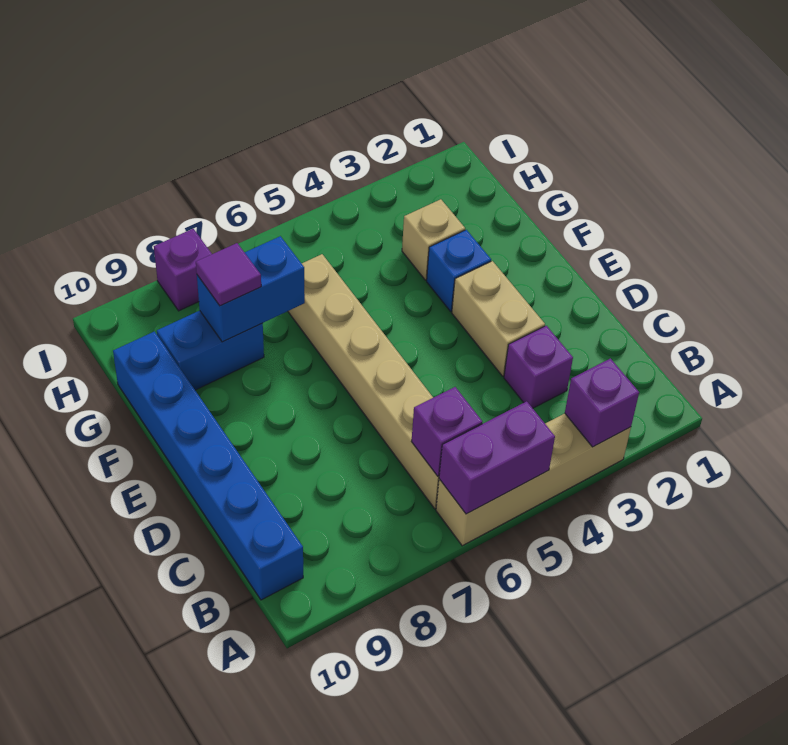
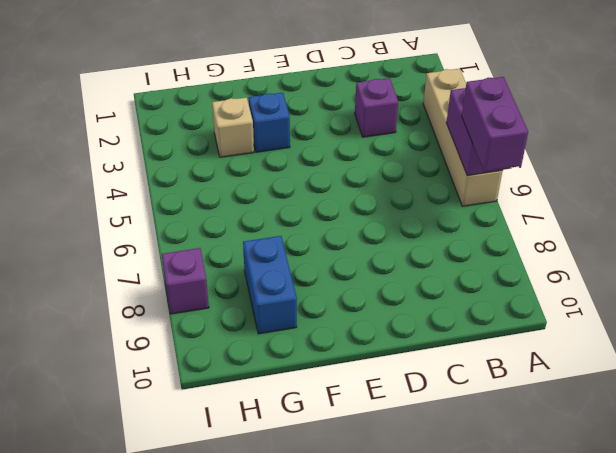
purple brick A6:A7 level 3 -> none
none -> tan brick B6:G6 level 1
none -> blue brick B10:G10 level 1
none -> tan brick D3:E3 level 1

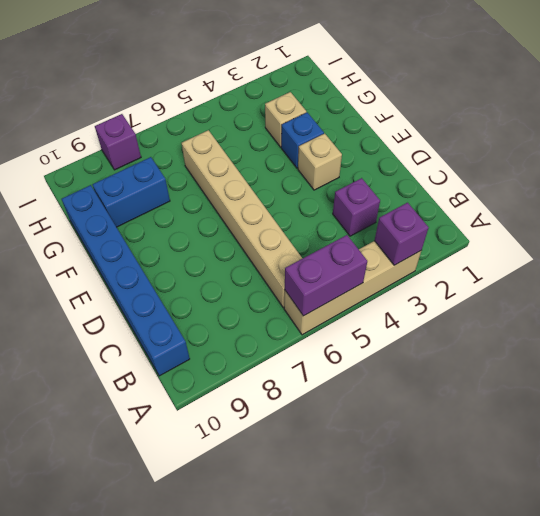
tan brick E3 level 1 -> tan brick D3:E3 level 1
none -> purple brick B6 level 2
none -> blue brick G7:G8 level 2
none -> purple tile G8 level 3

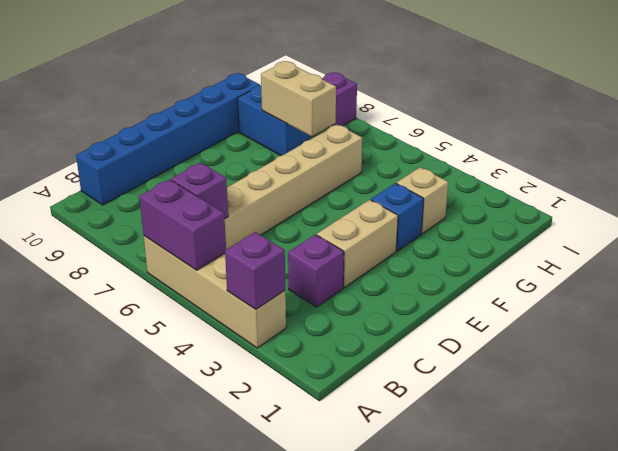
tan brick G7:G8 level 2 -> blue brick G7:G8 level 2
none -> purple tile G8 level 3

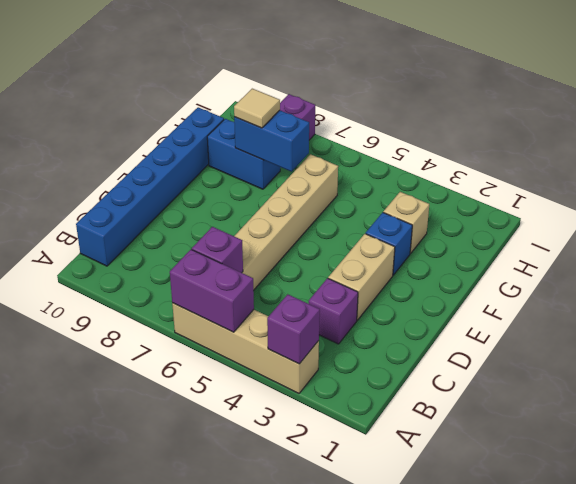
tan tile G8 level 3 -> purple tile G8 level 3

